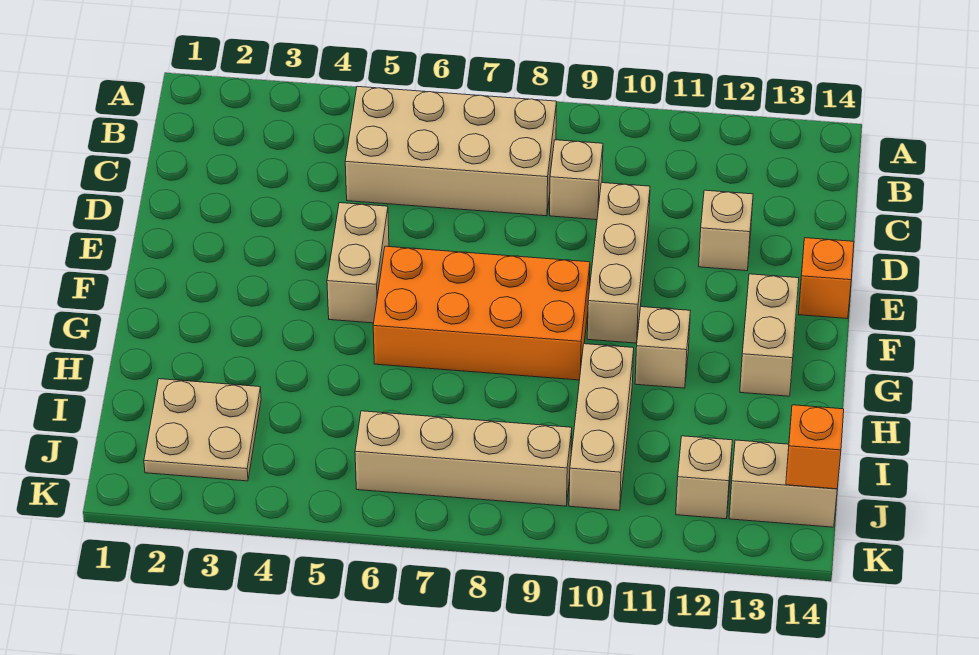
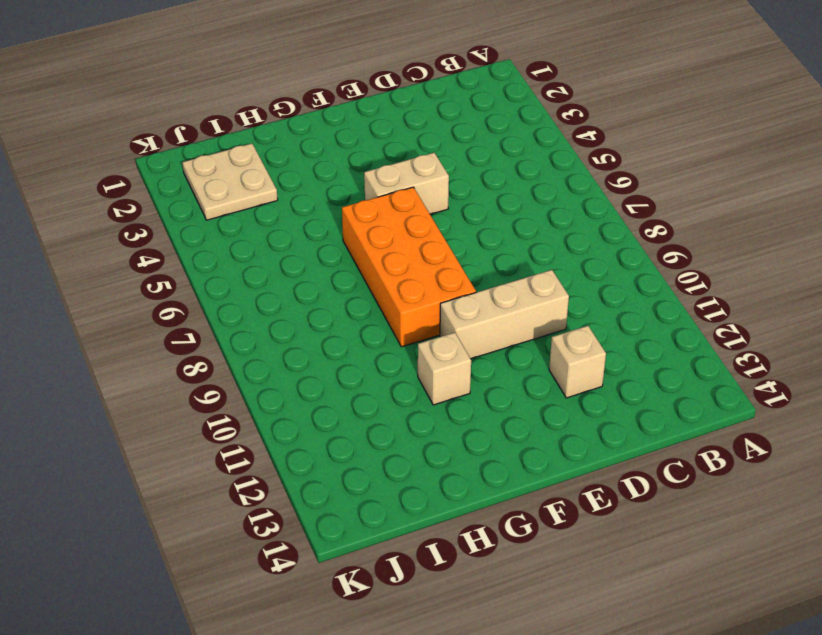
none -> tan brick B5:C8 level 1
none -> tan brick C9 level 1
none -> orange brick E14 level 1

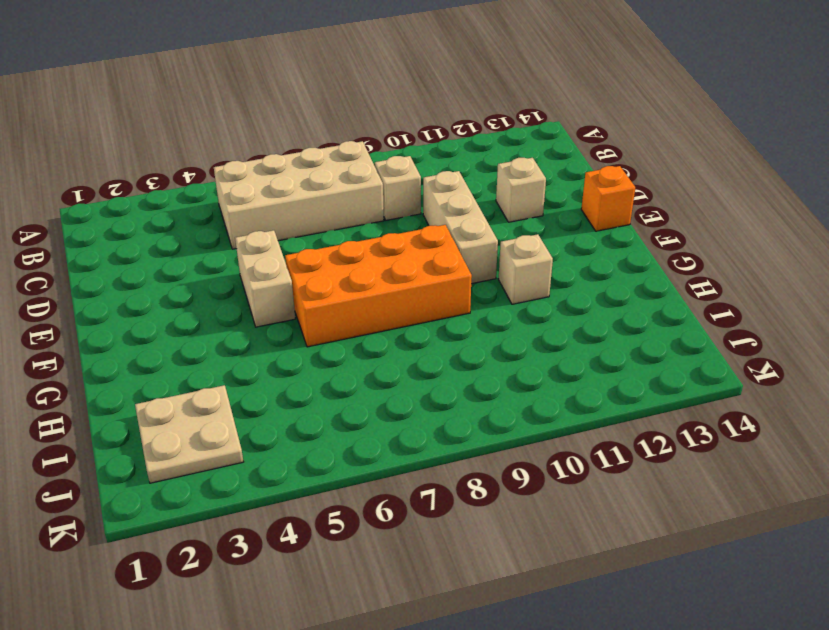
none -> tan brick F13:G13 level 1
none -> tan brick H10:J10 level 1
none -> tan brick J6:J9 level 1

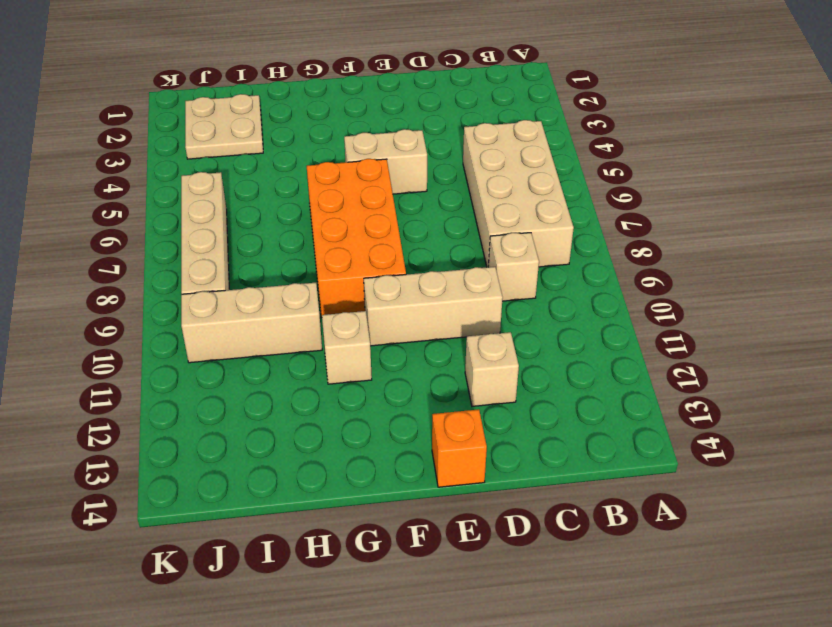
none -> tan brick F13:G13 level 1
none -> tan brick J12 level 1
none -> tan brick J13:J14 level 1

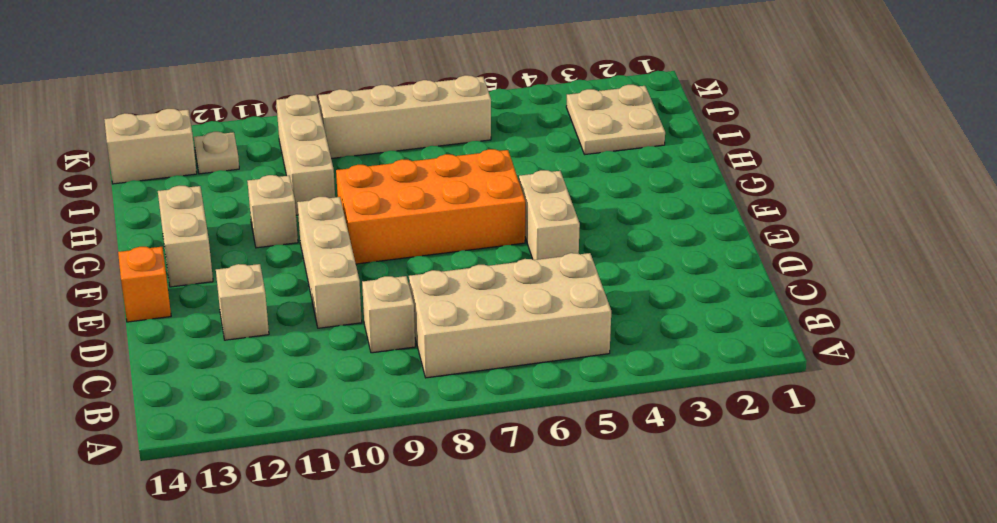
tan plate J12 level 1 -> tan brick J12 level 1
none -> orange brick J14 level 2

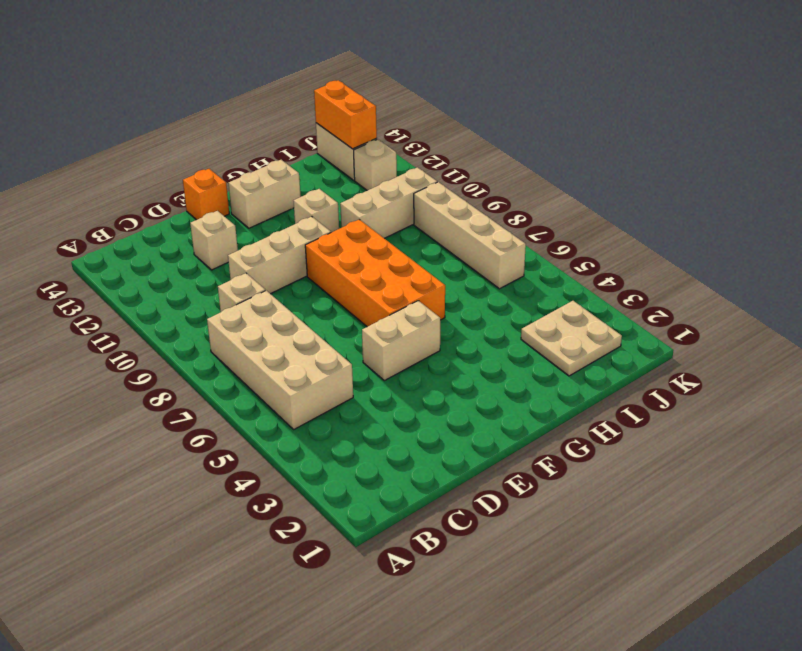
orange brick J13:J14 level 2 -> orange brick J14 level 2

